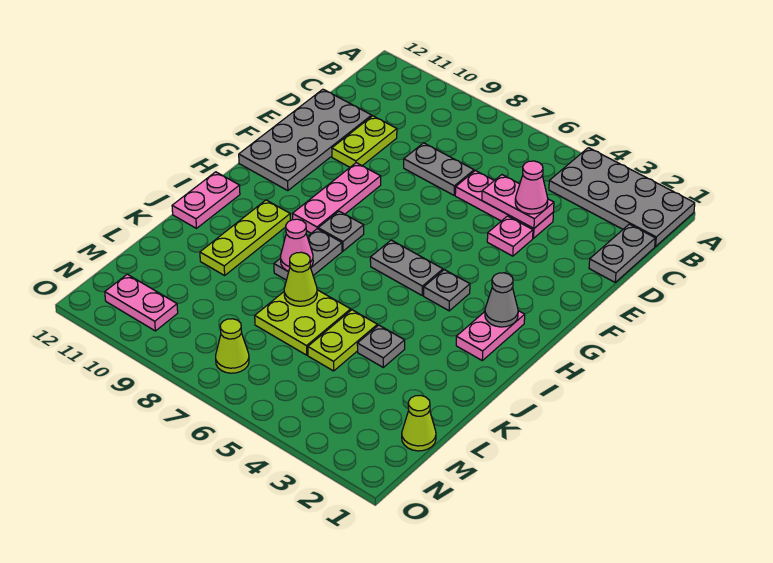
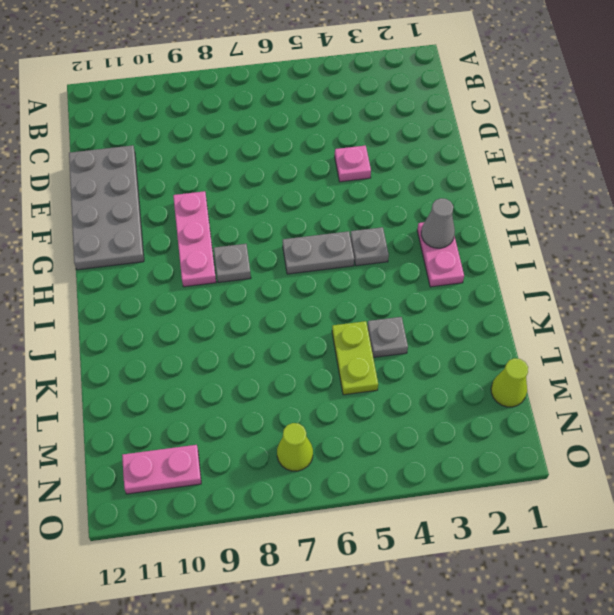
none -> grey plate A1:B4 level 1
none -> grey plate C1:D1 level 1
none -> pink plate D4:D6 level 1

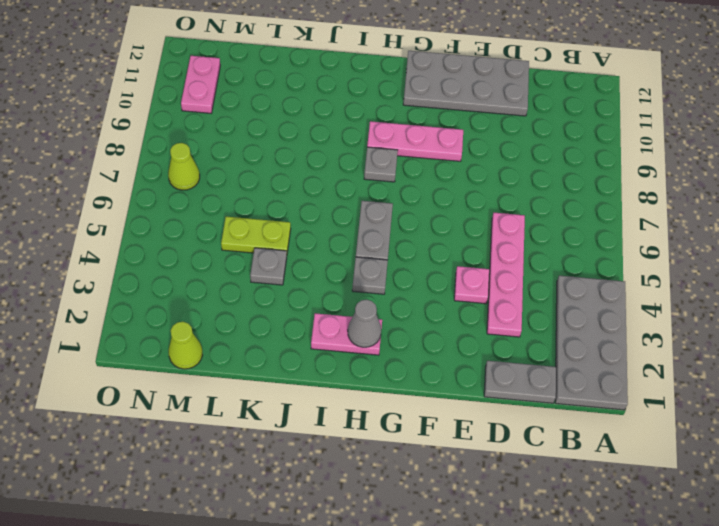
pink plate D3:D6 level 1 -> pink plate D4:D6 level 1
none -> grey plate D7:D8 level 1
none -> lime plate D10:E10 level 1
none -> grey plate I8:J8 level 1

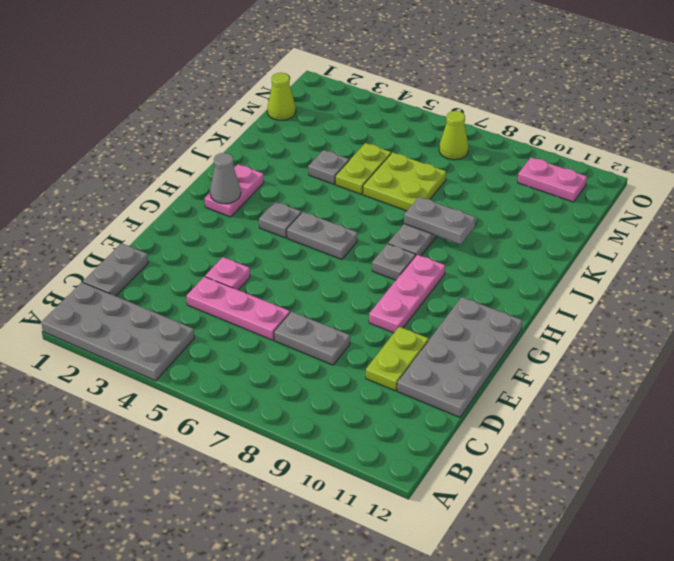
grey plate J8:J9 level 2 -> pink cone J8 level 2
none -> lime plate I10:K10 level 1
none -> pink plate I12:J12 level 1
none -> pink plate D4:D5 level 2

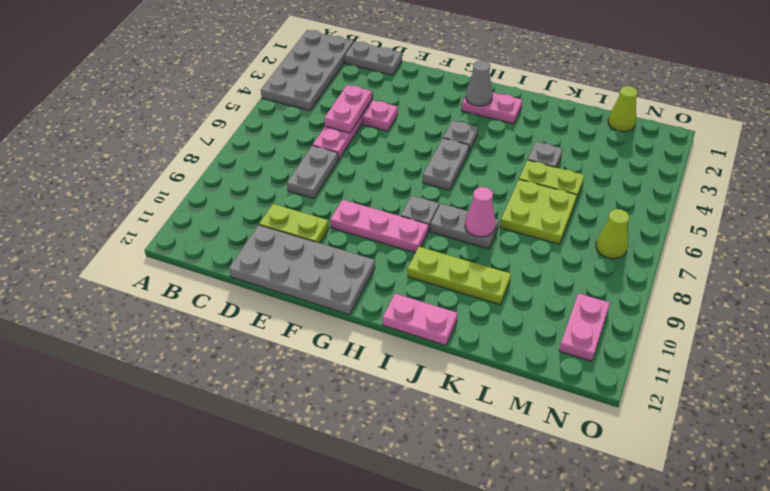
none -> lime cone K7 level 2
none -> pink cone D4 level 3

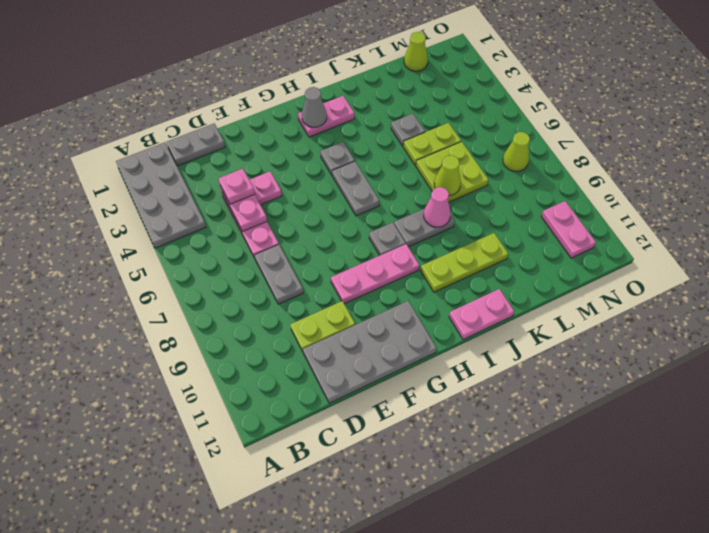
pink plate D4 level 3 -> pink cone D4 level 3

